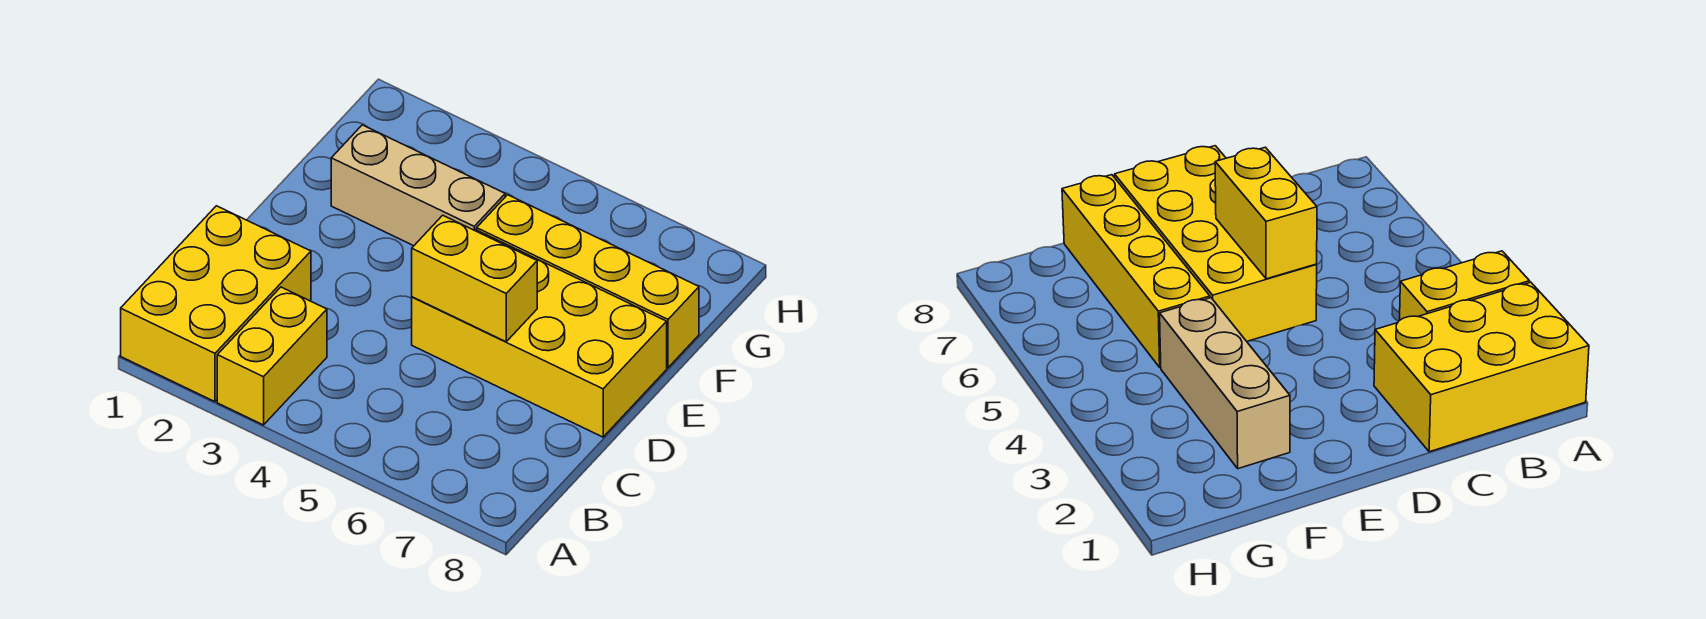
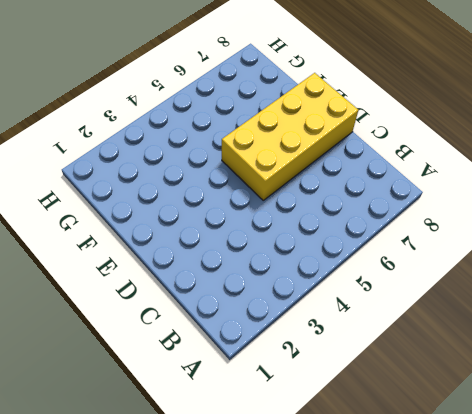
none -> yellow brick A1:C2 level 1
none -> yellow brick A3:B3 level 1

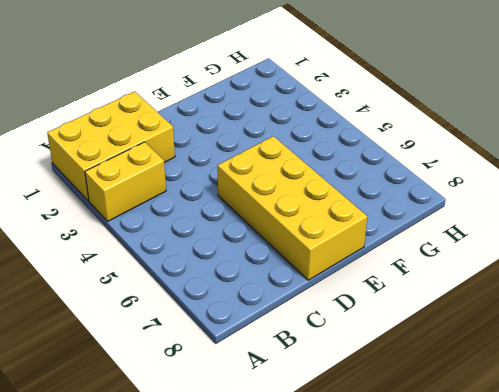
none -> tan brick F2:F4 level 1
none -> yellow brick F5:F8 level 1

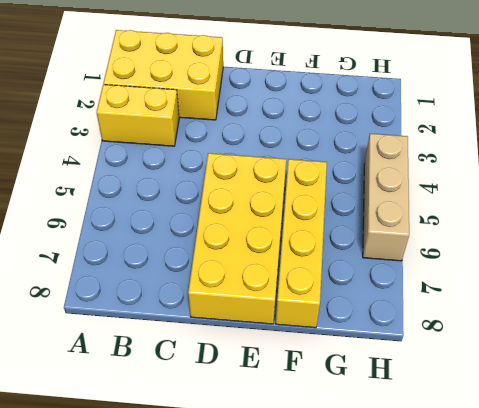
tan brick H4:H6 level 1 -> tan brick F2:F4 level 1
none -> yellow brick D5:D6 level 2

